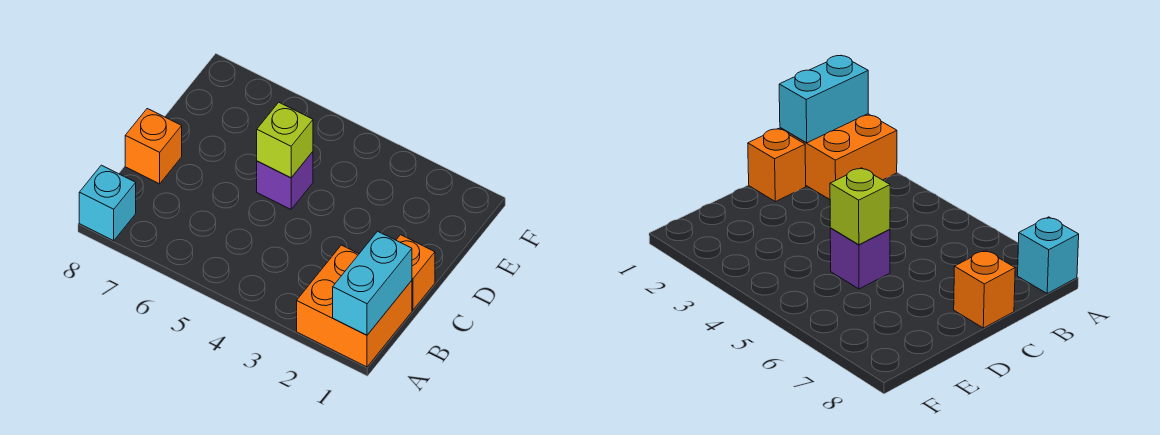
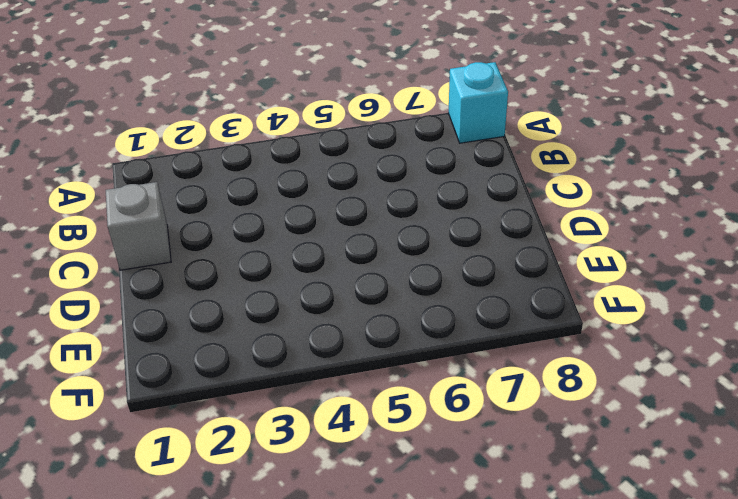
grey brick C1 level 1 -> orange brick C1 level 1
none -> orange brick A1:B2 level 1
none -> orange brick C8 level 1

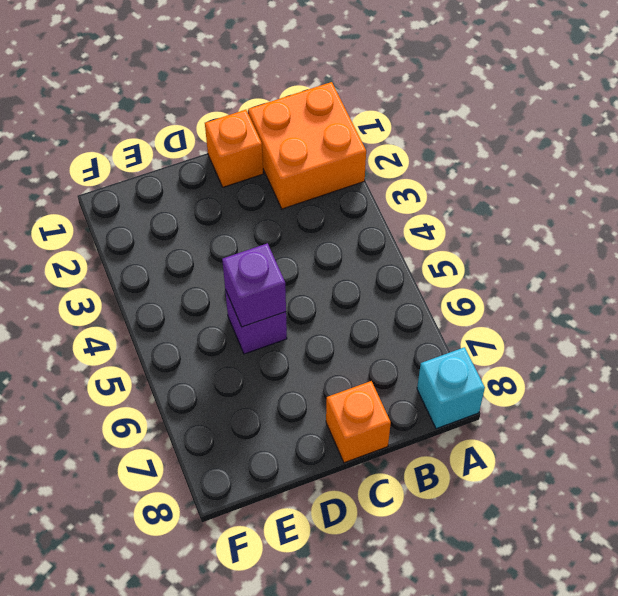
purple brick D5 level 2 -> lime brick D5 level 2
none -> cyan brick A1:B1 level 2

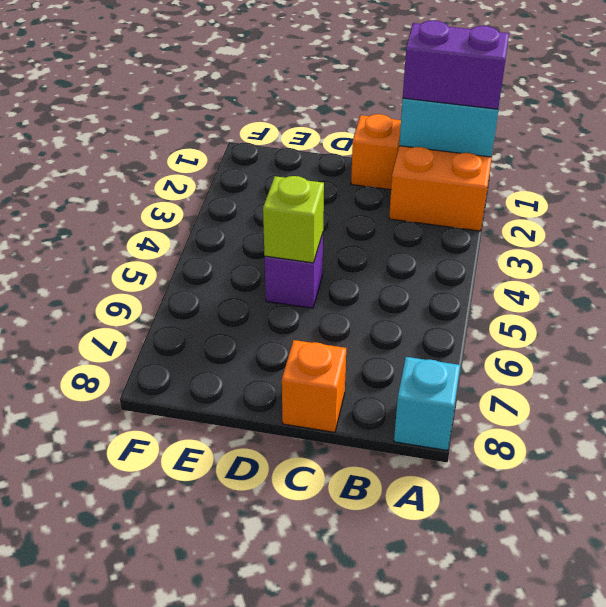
purple brick A1:B1 level 3 -> none

